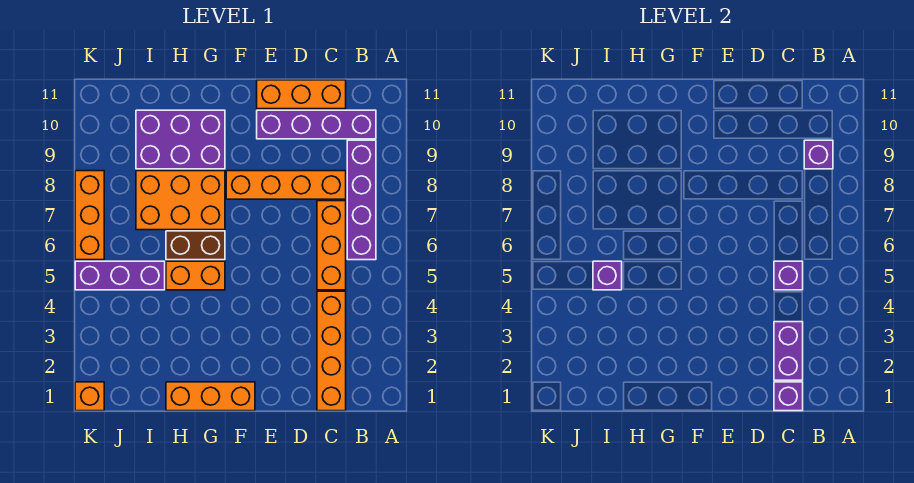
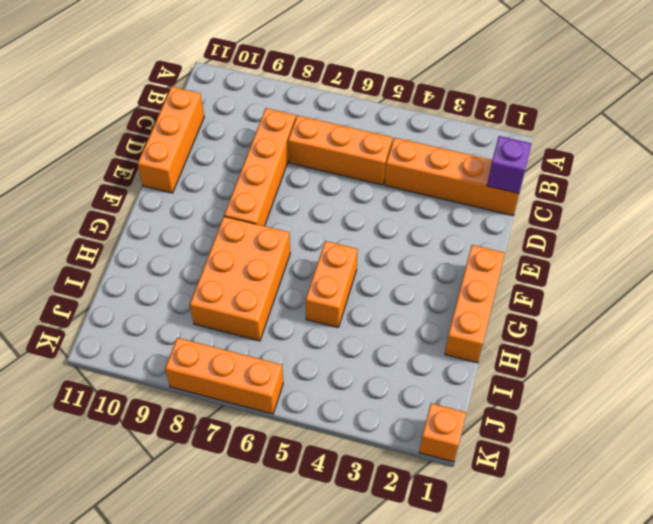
none -> purple brick B6:B9 level 1
none -> purple brick B10:E10 level 1
none -> brown brick G6:H6 level 1

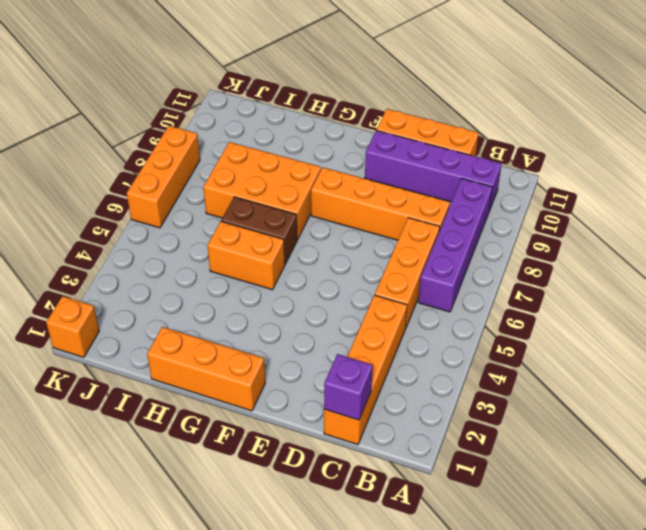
none -> purple brick G9:I10 level 1
none -> purple brick I5:K5 level 1
none -> purple brick B9 level 2

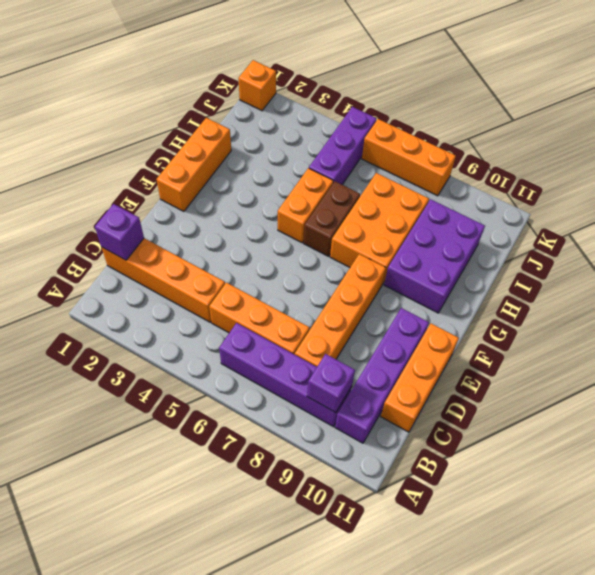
none -> purple brick C2:C3 level 2
none -> purple brick C5 level 2
none -> purple brick I5 level 2

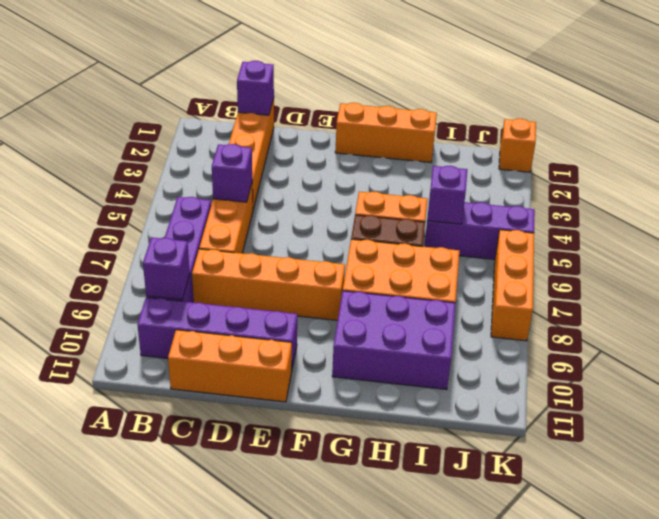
none -> purple brick C2:C3 level 2

